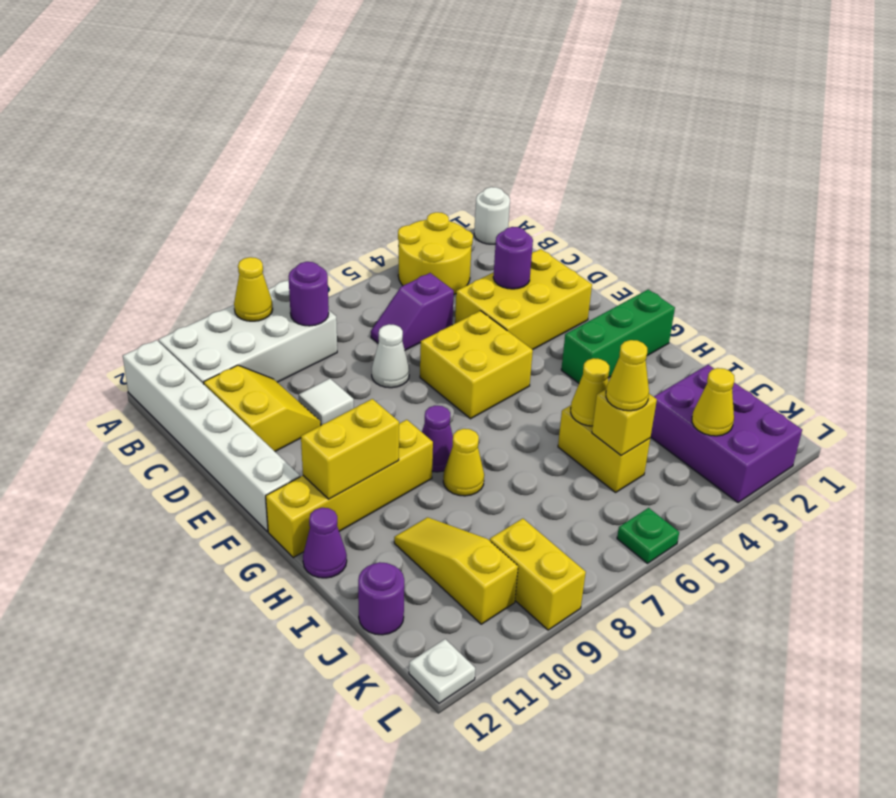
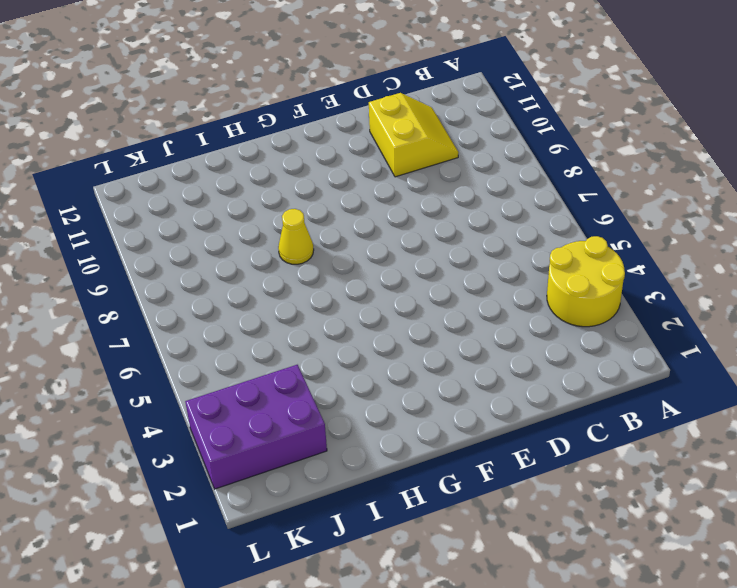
yellow slope C10:D11 level 1 top D -> yellow slope C10:D11 level 1 top 11
none -> white round brick A1 level 1
none -> white brick A8:B11 level 1
none -> white brick A12:F12 level 1
none -> purple slope C5:C6 level 1 top 5

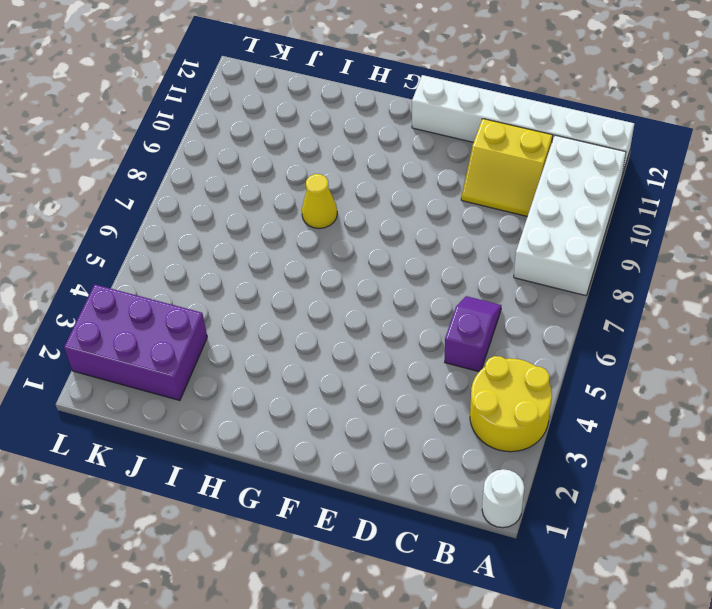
none -> yellow brick D2:E4 level 1
none -> white cone D7 level 1
none -> white tile D9 level 1
none -> yellow brick E5:F6 level 1

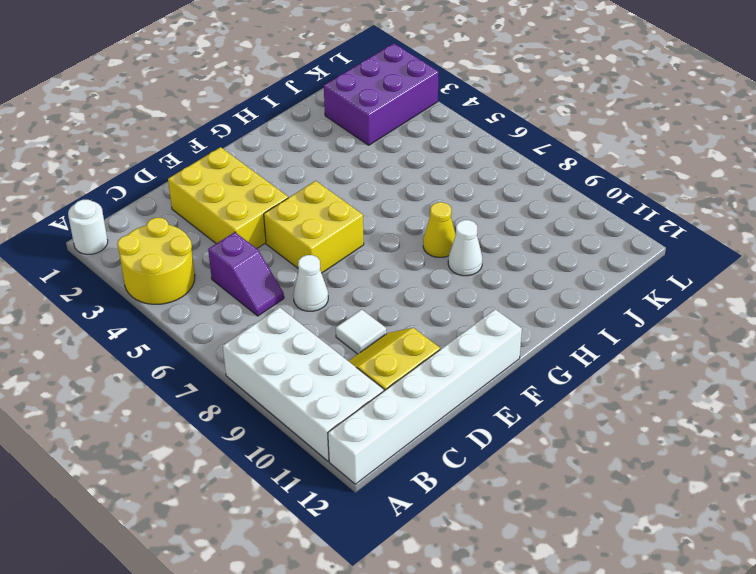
white cone H9 level 1 -> none
none -> green brick G1:G3 level 1
none -> purple cone G8 level 1
none -> yellow brick G9:G12 level 1
none -> purple cone H12 level 1

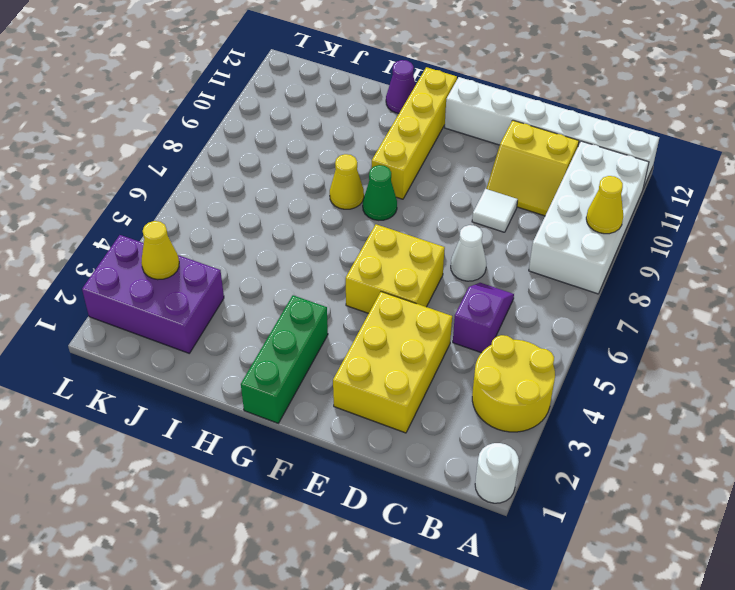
green cone G8 level 1 -> purple cone G8 level 1
none -> yellow brick I5:J5 level 1
none -> yellow slope I10:K10 level 1 top K
none -> purple round brick J12 level 1
none -> yellow brick K9:L9 level 1

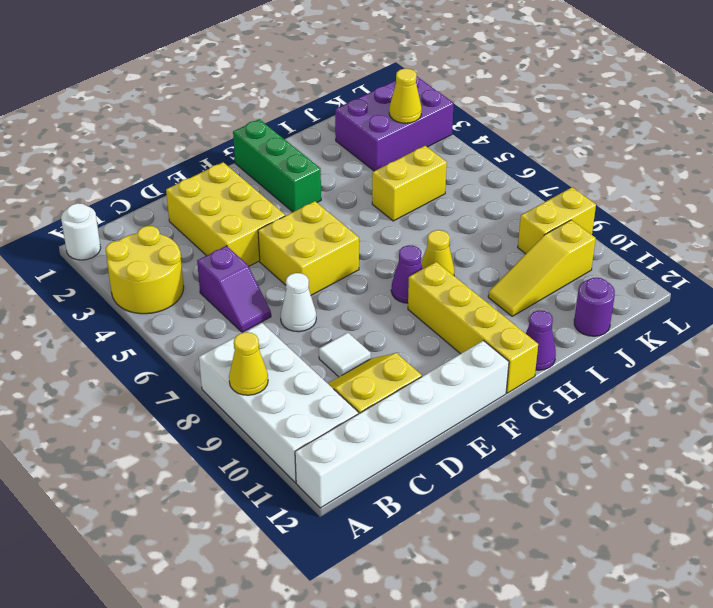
none -> green plate L6 level 1
none -> white plate L12 level 1
none -> purple round brick B8 level 2
none -> purple round brick D3 level 2

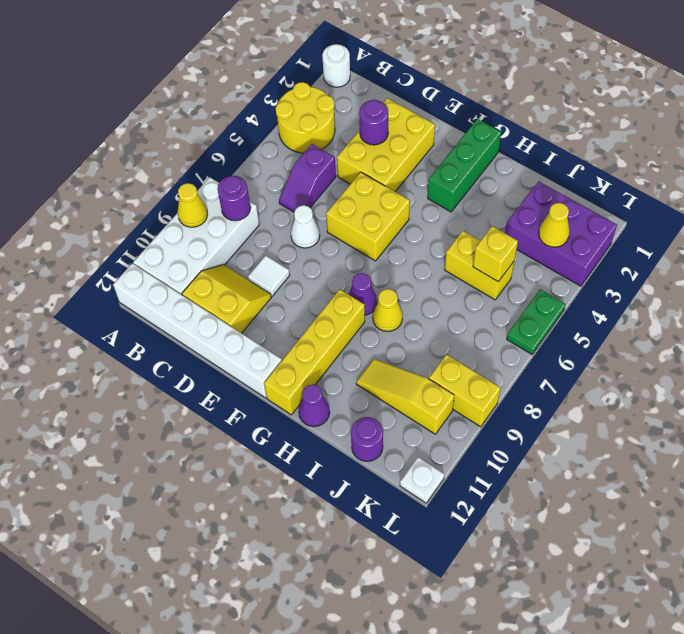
green plate L5:L6 level 1 -> green plate L6 level 1
none -> yellow brick G10:G11 level 2
none -> yellow cone I5 level 2
none -> yellow cone J5 level 3

